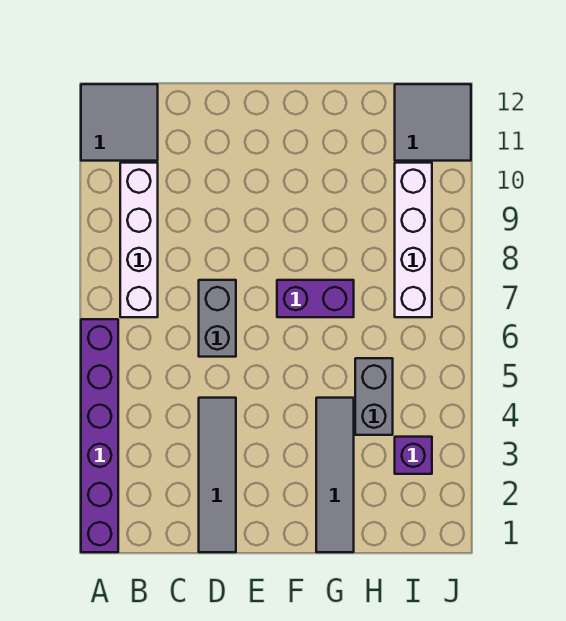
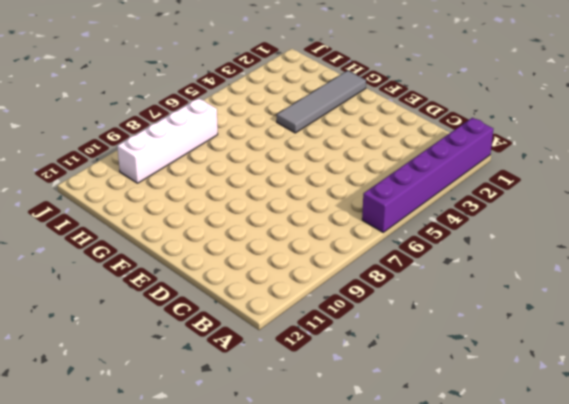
none -> grey tile A11:B12 level 1
none -> white brick B7:B10 level 1

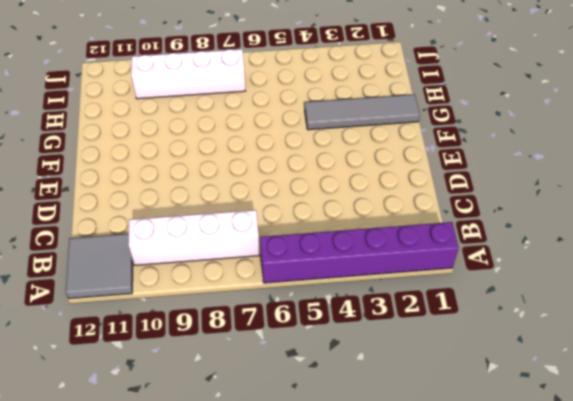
none -> grey tile D1:D4 level 1
none -> grey brick D6:D7 level 1

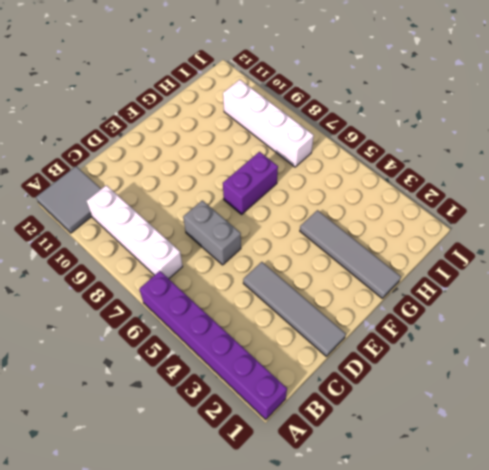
none -> grey brick H4:H5 level 1
none -> purple brick I3 level 1

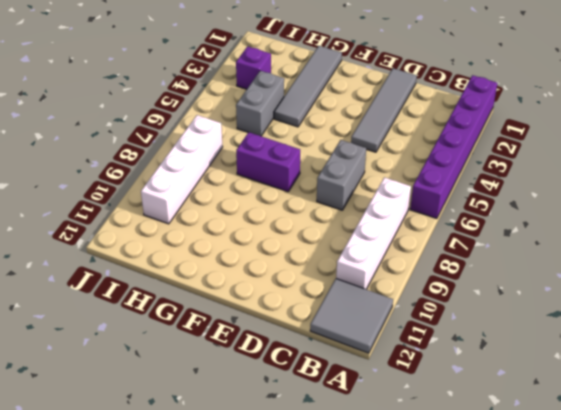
none -> grey tile I11:J12 level 1

